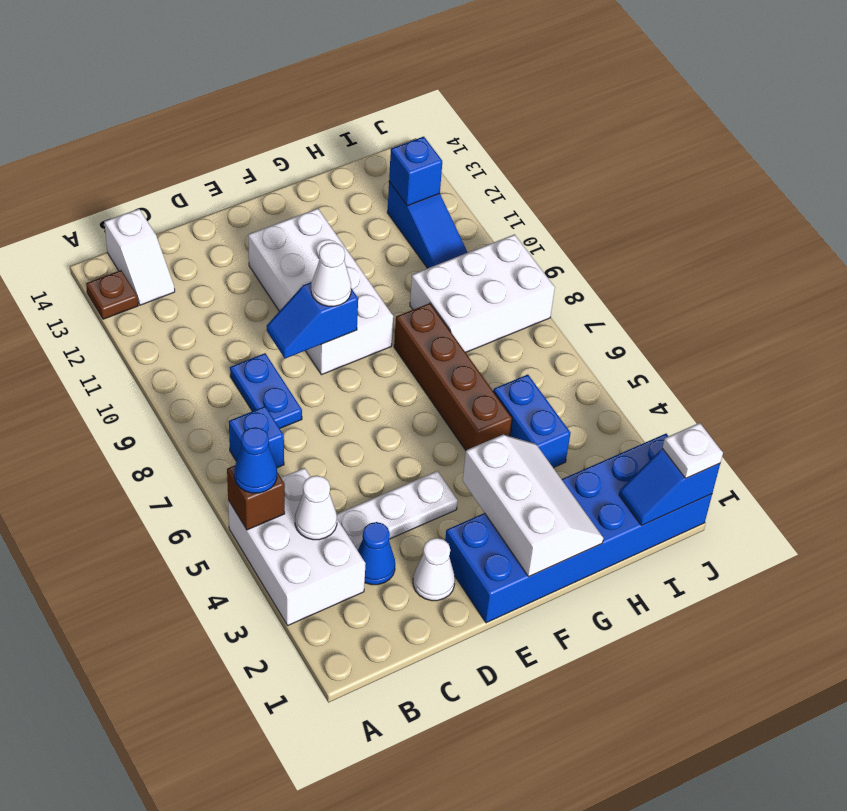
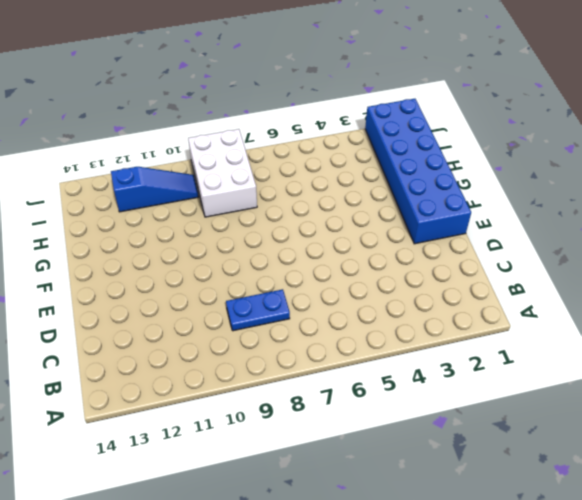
none -> white brick A3:B5 level 1
none -> brown plate A13 level 1
none -> blue brick B7 level 1

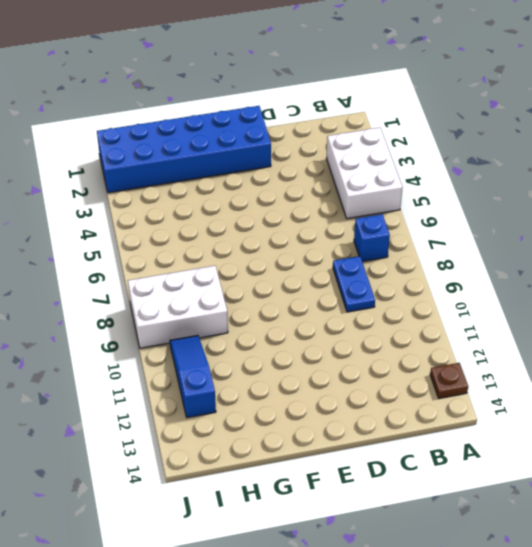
none -> white slope B13:B14 level 1 top 14
none -> blue cone C3 level 1
none -> white plate C4:E4 level 1

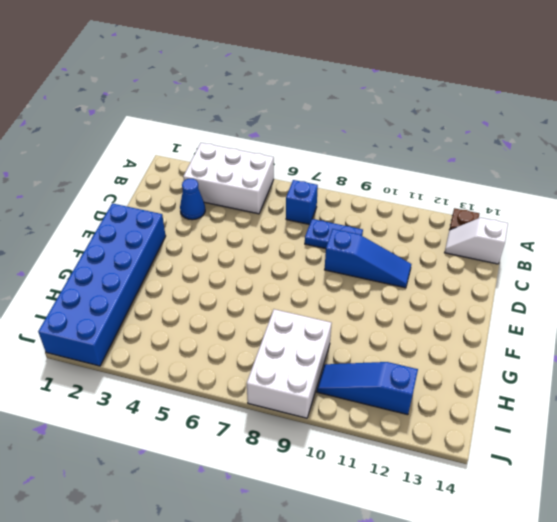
blue slope D9:D11 level 1 top 9 -> none
none -> white plate C4:E4 level 1
none -> white cone D2 level 1
none -> white brick E9:F12 level 1

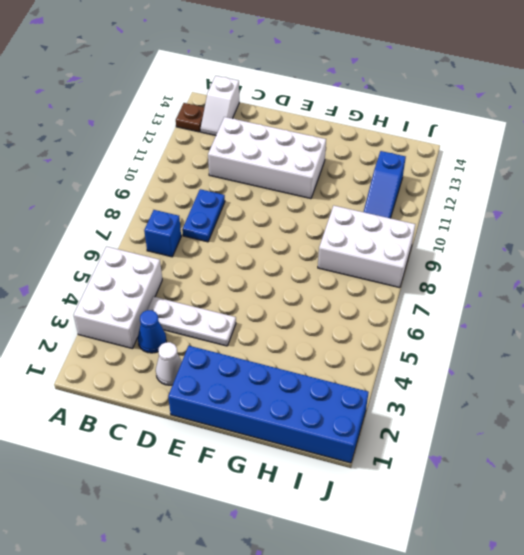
white brick C11:F12 level 1 -> white brick E9:F12 level 1
none -> brown brick G5:G8 level 1
none -> blue brick H4:H5 level 1
none -> brown brick A5 level 2

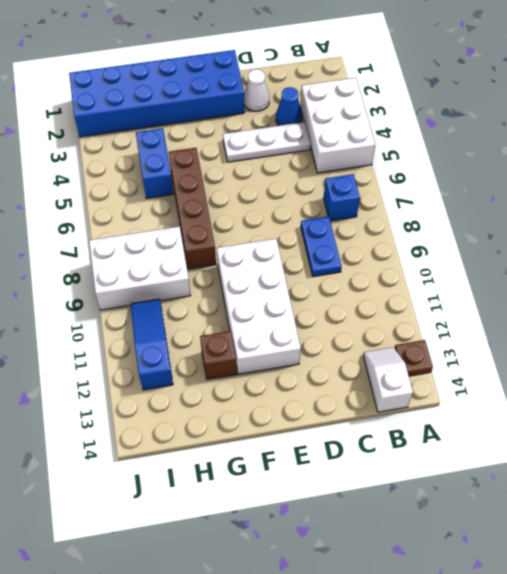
brown brick G12 level 1 -> brown brick A5 level 2
none -> white cone B4 level 2
none -> blue slope D9:E9 level 2 top E
none -> white slope F1:G3 level 2 top F

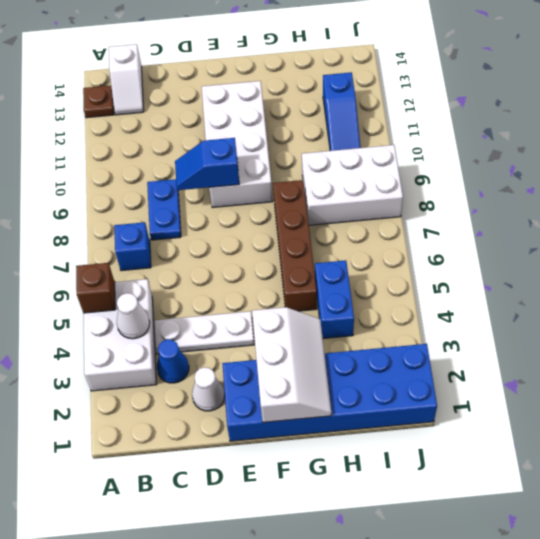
none -> blue slope I1:J1 level 2 top J
none -> blue brick I12 level 2
none -> blue cone A5 level 3

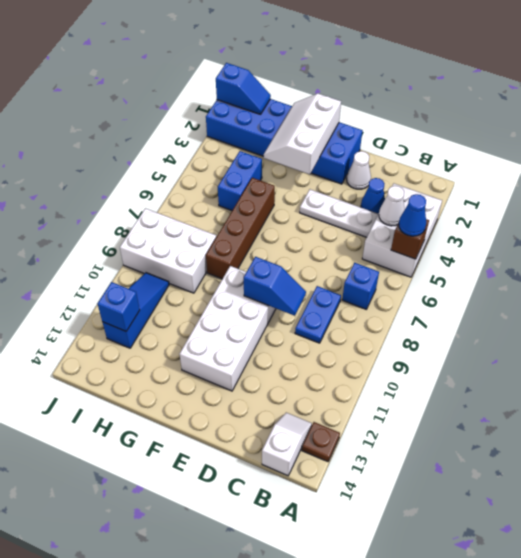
none -> white cone E9 level 3
none -> white plate J1 level 3

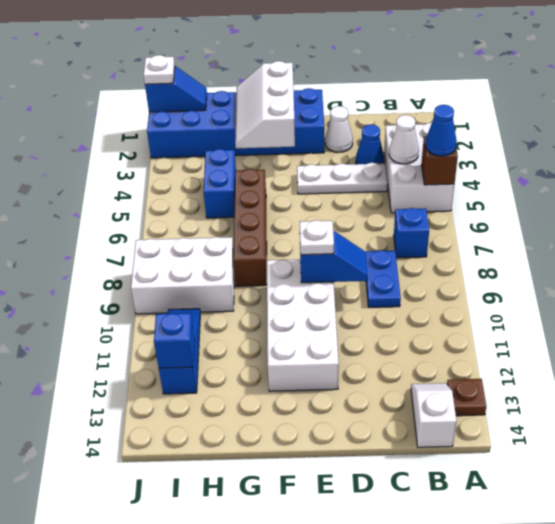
white plate E9 level 3 -> white cone E9 level 3

